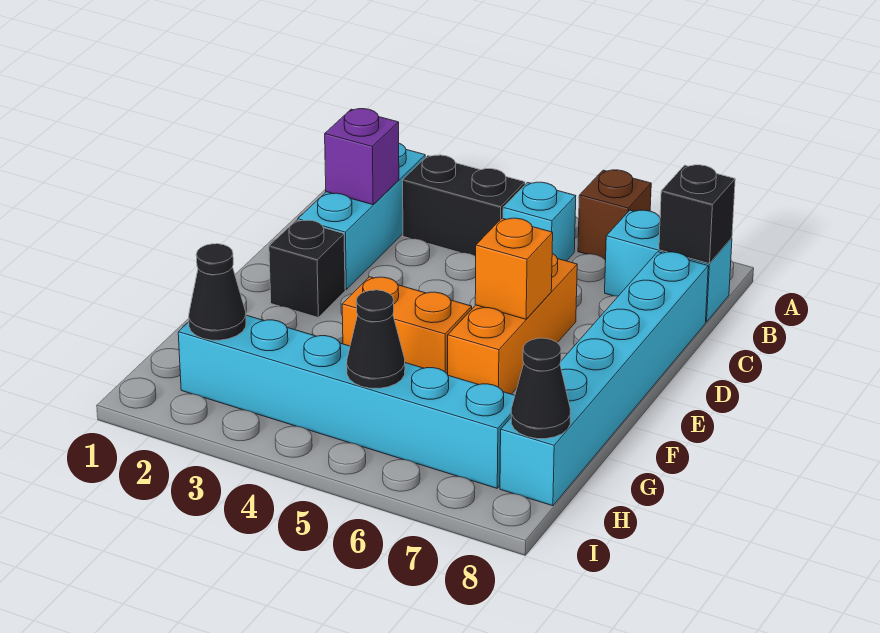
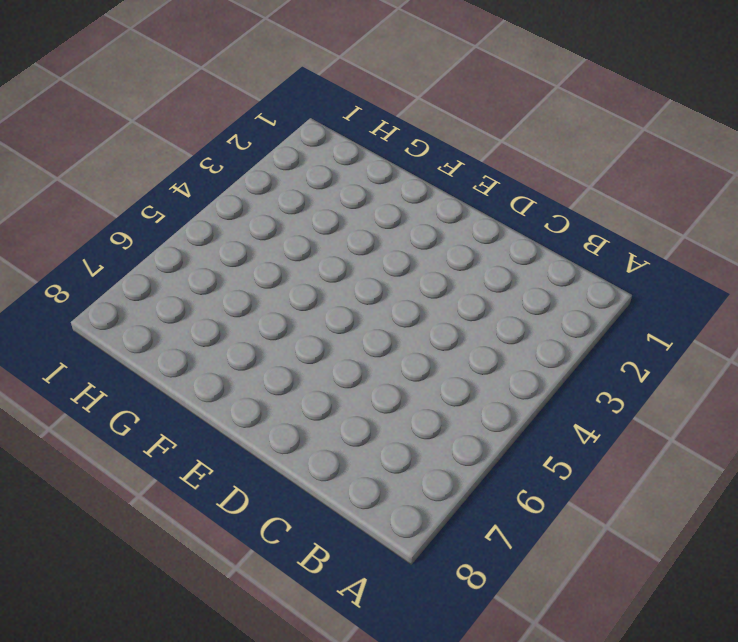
none -> brown brick A6 level 1
none -> cyan brick B2:D2 level 1
none -> black brick B3:B4 level 1

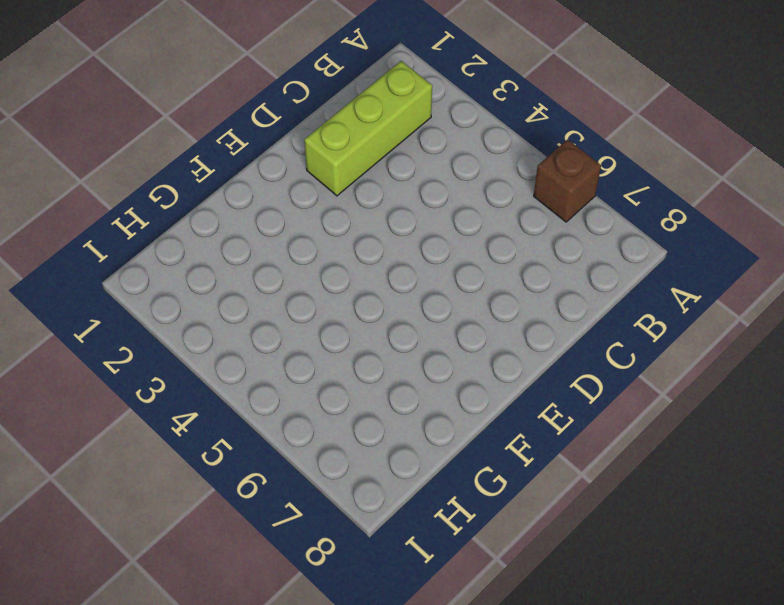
lime brick B2:D2 level 1 -> cyan brick B2:D2 level 1
none -> black brick B3:B4 level 1
none -> cyan brick B5 level 1
none -> cyan brick B7:B8 level 1

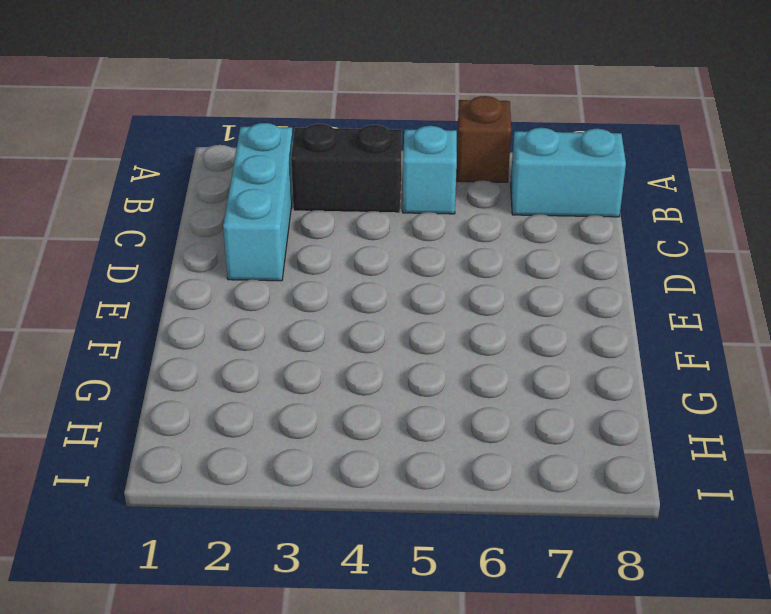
none -> cyan brick C8:H8 level 1
none -> orange brick D6:F6 level 1
none -> black brick E2 level 1

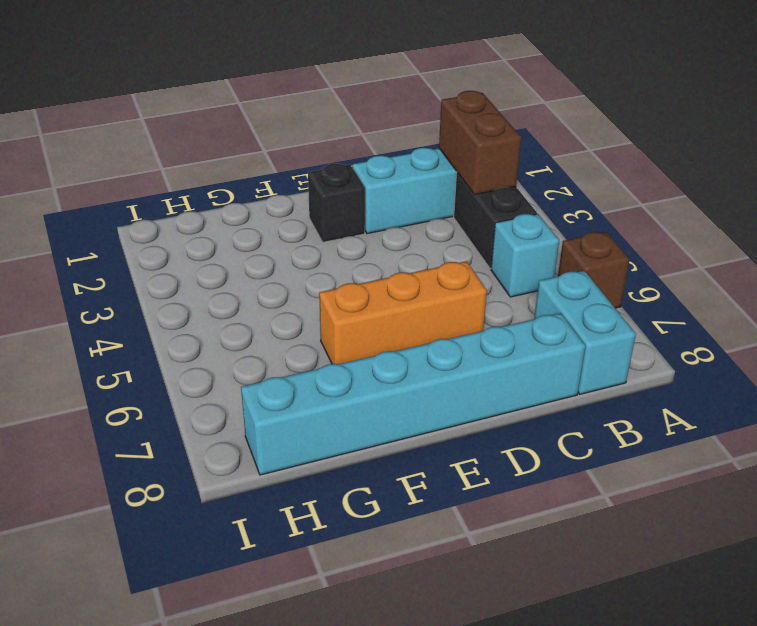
brown brick B2:B3 level 2 -> none
none -> orange brick F4:F5 level 1
none -> cyan brick H2:H7 level 1
none -> black brick B8 level 2

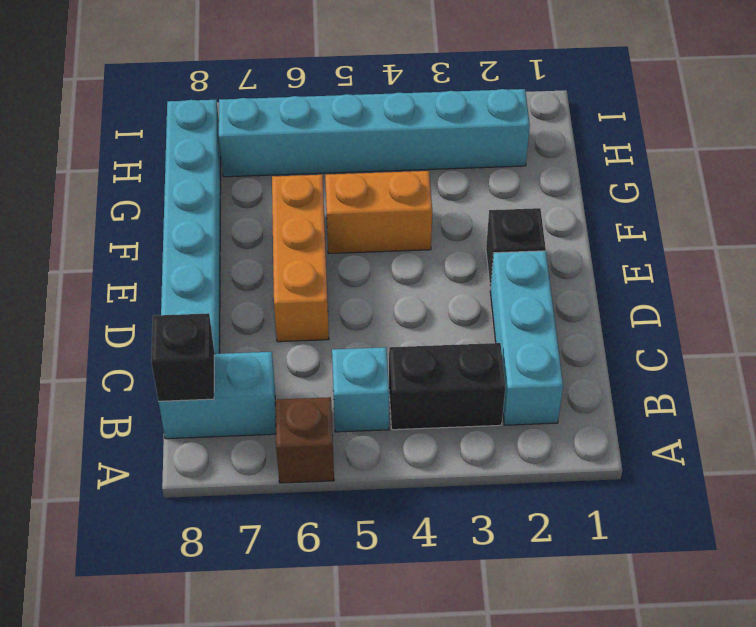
none -> purple brick C2 level 2
none -> orange brick E6 level 2
none -> black cone H2 level 2

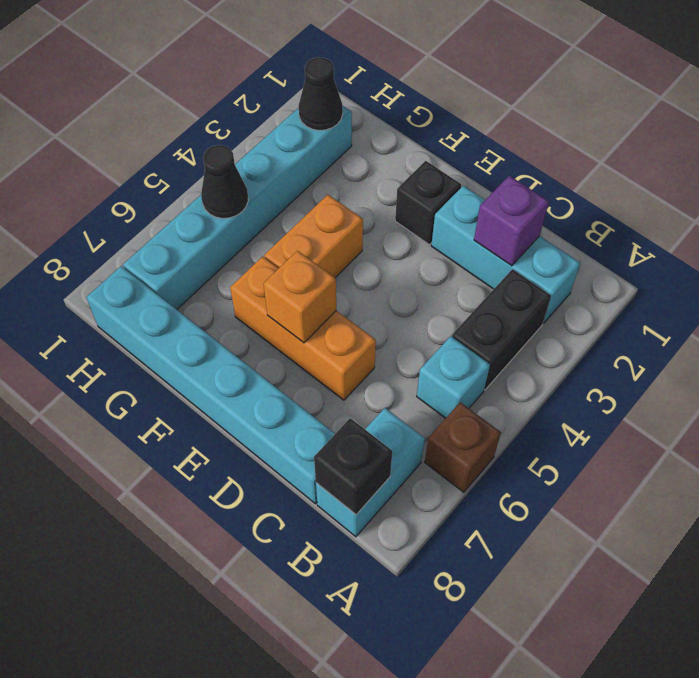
none -> black cone H8 level 2

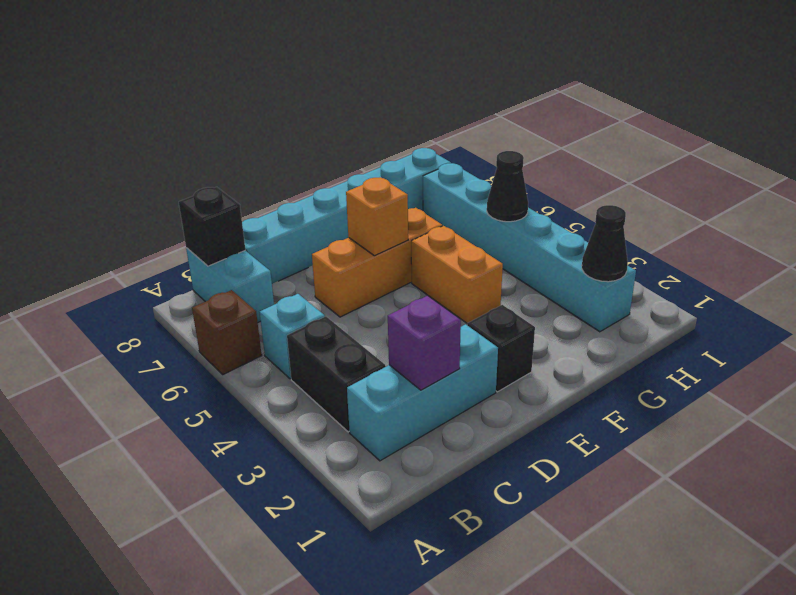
none -> black cone H8 level 2

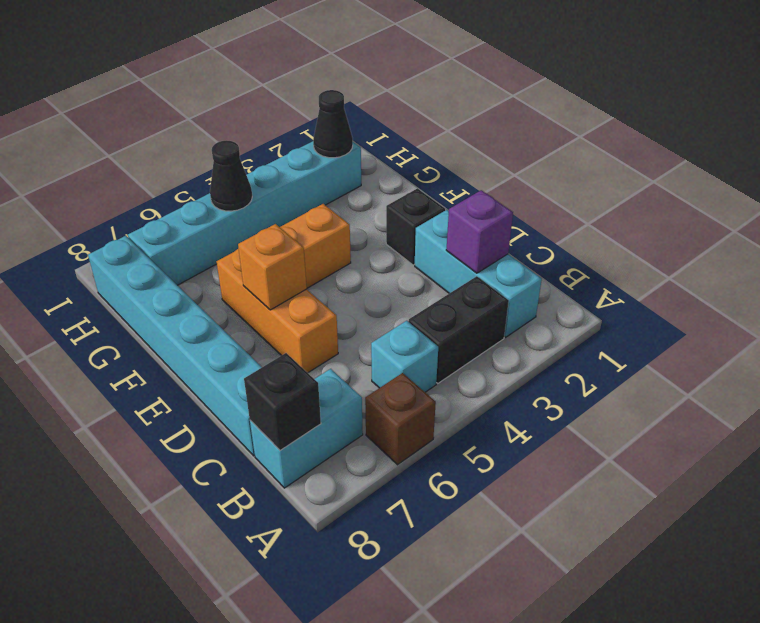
none -> black cone H8 level 2

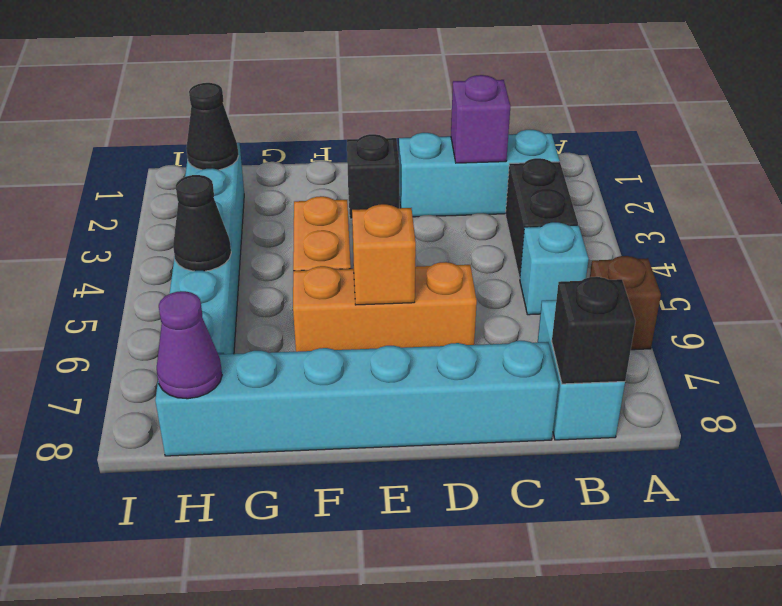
purple cone H8 level 2 -> black cone H8 level 2

